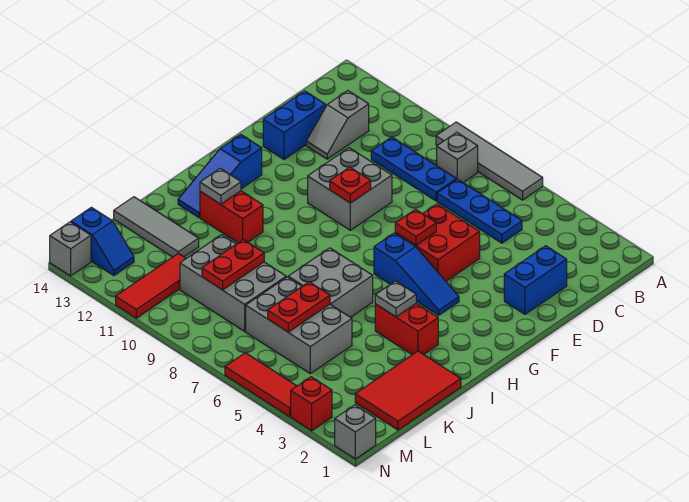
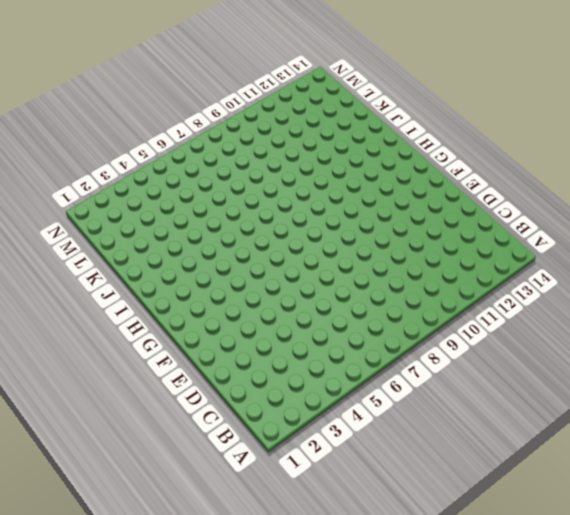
none -> grey tile A6:A9 level 1
none -> grey brick B8 level 1
none -> blue plate C5:C7 level 1
none -> blue plate C8:C10 level 1

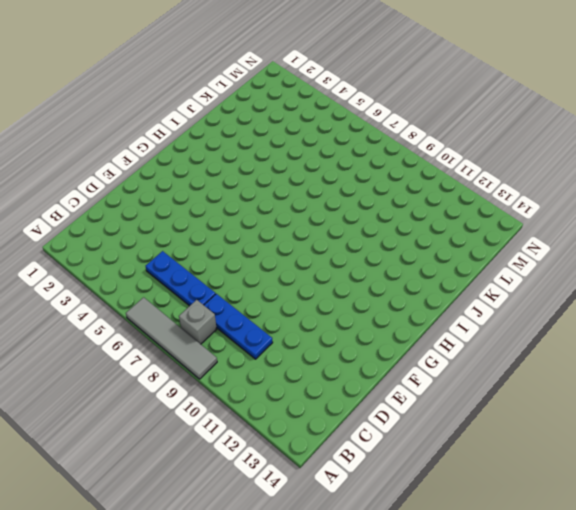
none -> grey slope C12:D12 level 1 top C
none -> blue brick D2:E2 level 1
none -> blue brick D13:E13 level 1
none -> red brick E5:F6 level 1

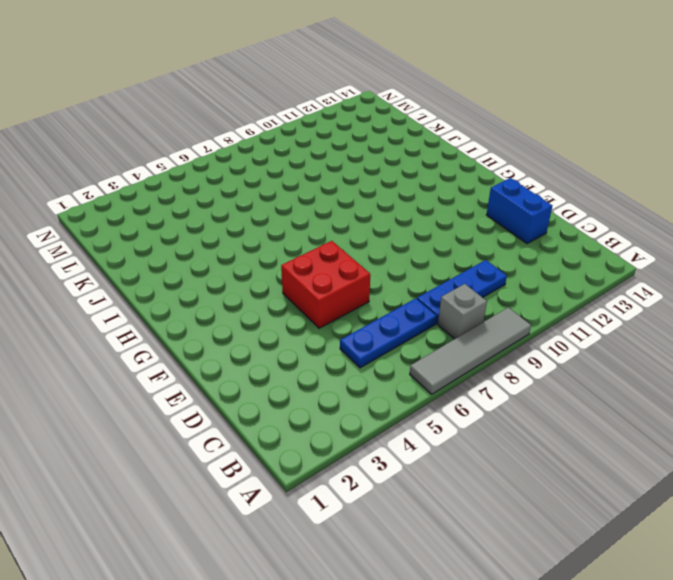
none -> grey slope C12:D12 level 1 top C
none -> blue brick D2:E2 level 1
none -> grey brick E9:F10 level 1
none -> blue slope G4:G6 level 1 top 6

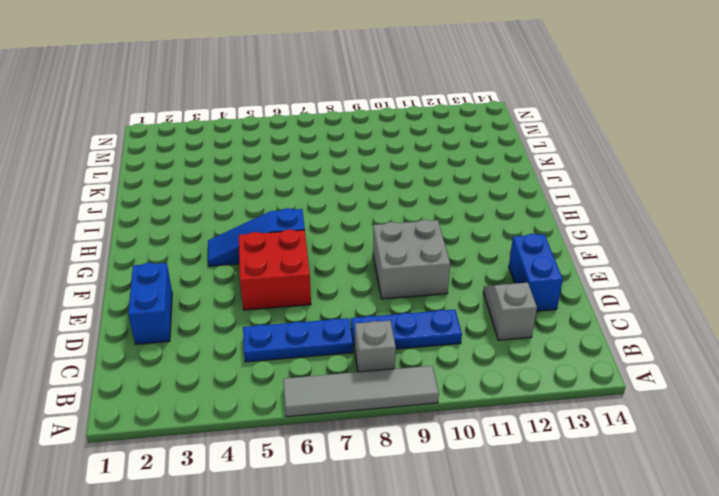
none -> blue slope G13:I13 level 1 top G
none -> red brick I3:I4 level 1
none -> grey brick I6:J7 level 1
none -> red brick I11:I12 level 1

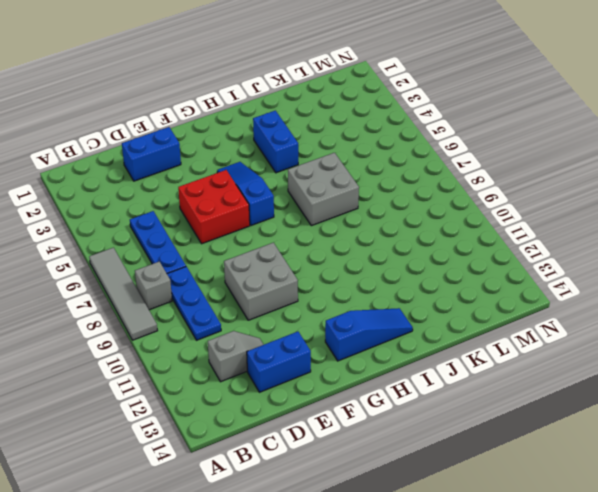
blue brick I3:I4 level 1 -> red brick I3:I4 level 1
none -> red brick I11:I12 level 1
none -> red tile J1:L2 level 1
none -> grey brick K5:L7 level 1
none -> grey brick K8:L10 level 1

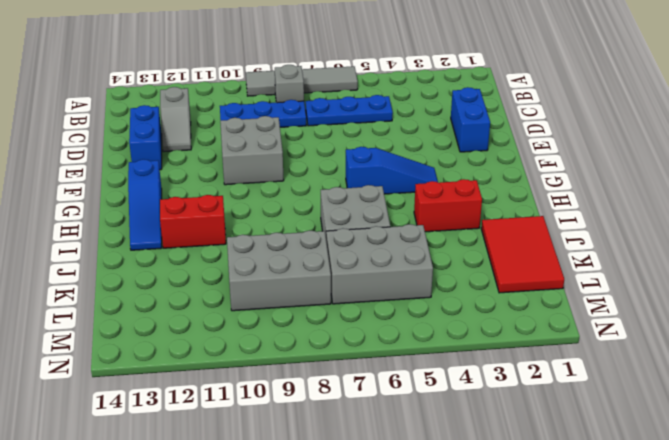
none -> red brick E5:F6 level 1
none -> grey tile K12:K14 level 1
none -> red tile L11:N11 level 1
none -> blue slope M13:M14 level 1 top 14

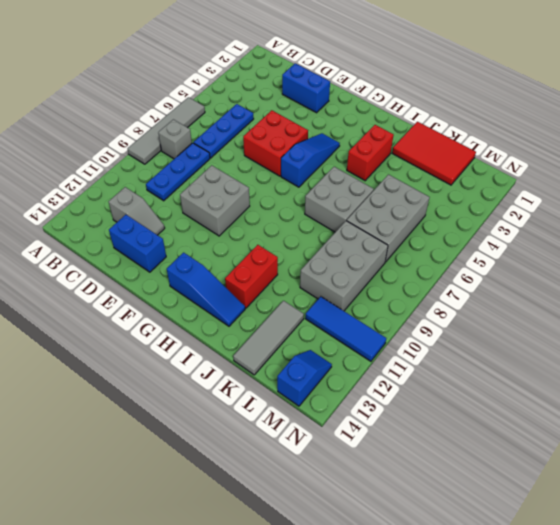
blue tile L11:N11 level 1 -> red tile L11:N11 level 1
none -> grey brick N1 level 1
none -> red brick N3 level 1
none -> red tile N4:N6 level 1
none -> grey brick N14 level 1

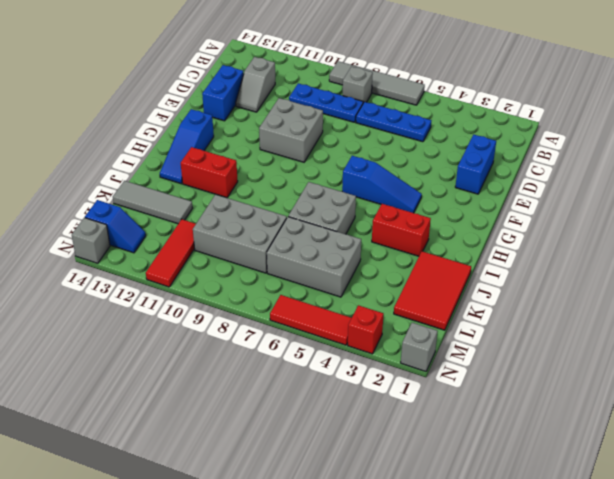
none -> red brick E5:F6 level 1
none -> red plate F6 level 2
none -> red plate F9 level 2
none -> grey plate I4 level 2

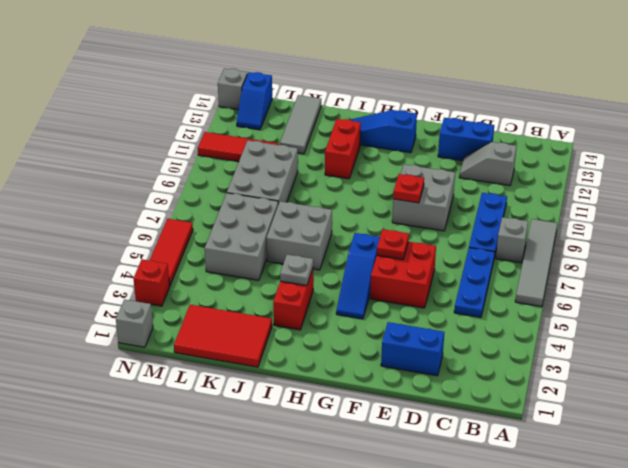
none -> grey plate I12 level 2
none -> red plate K6:L6 level 2
none -> red plate K9:L9 level 2

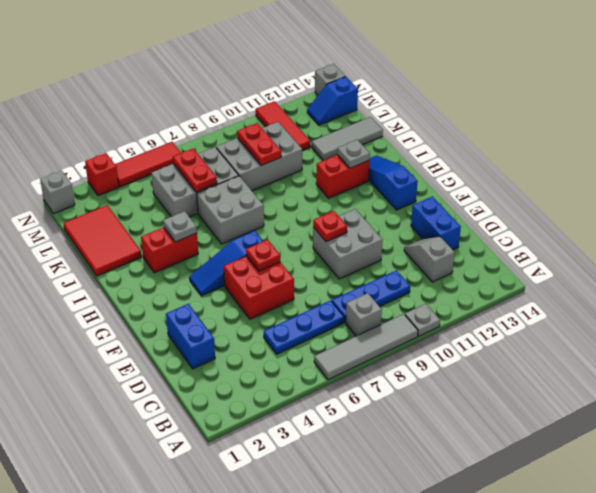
grey plate A10 level 1 -> none

